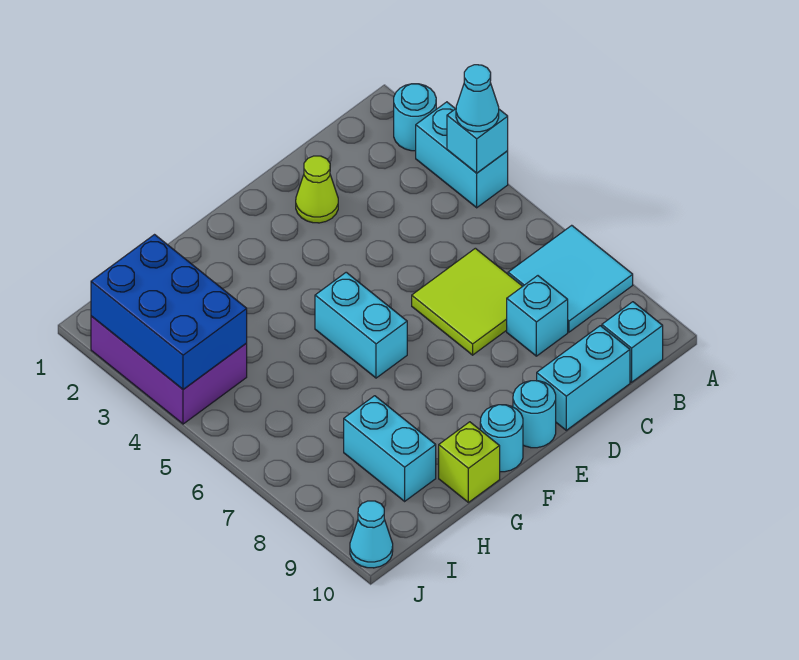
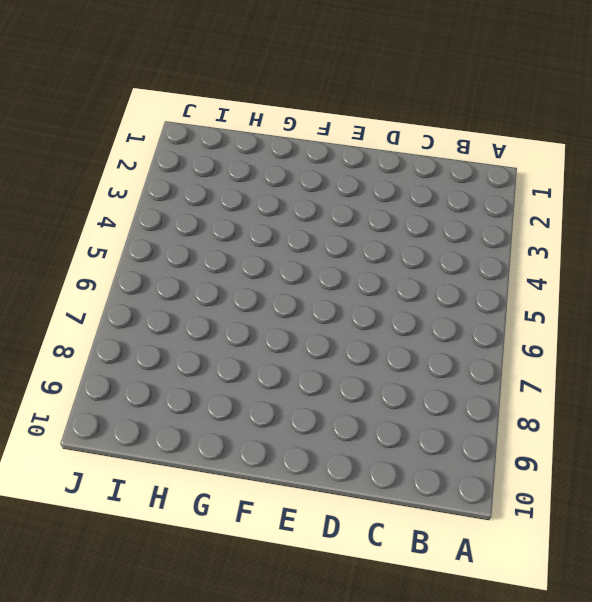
none -> cyan round brick A2 level 1
none -> cyan brick A3:A4 level 1
none -> cyan tile A7:B8 level 1

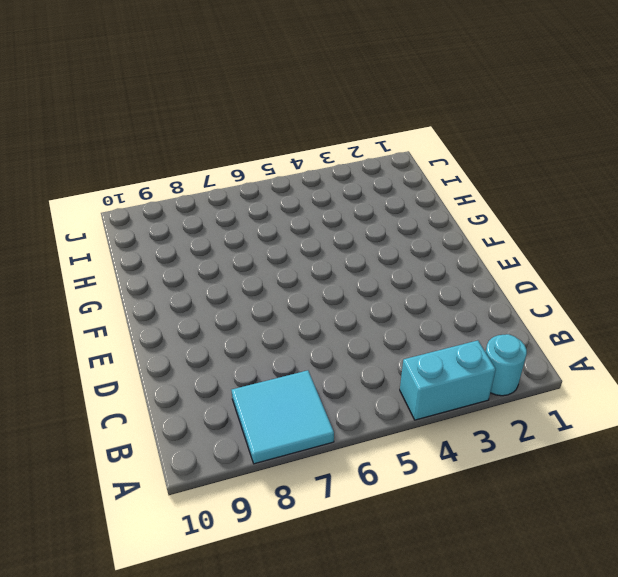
none -> cyan brick B10 level 1
none -> lime tile C6:D7 level 1
none -> cyan brick C8 level 1

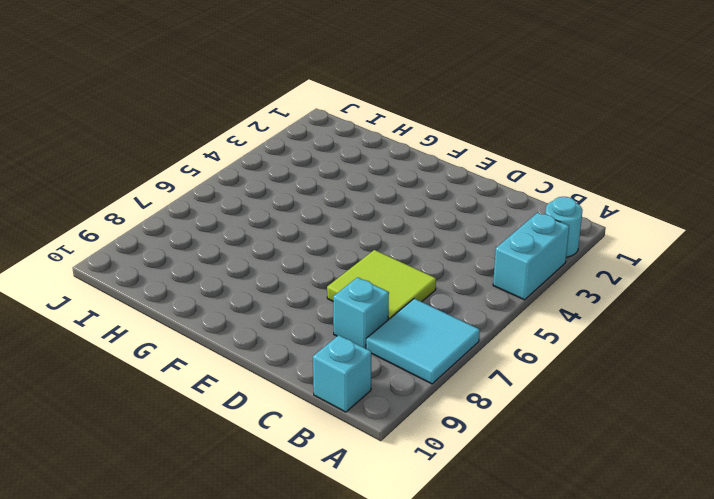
none -> cyan brick C10:D10 level 1
none -> lime cone D2 level 1
none -> cyan round brick E10 level 1

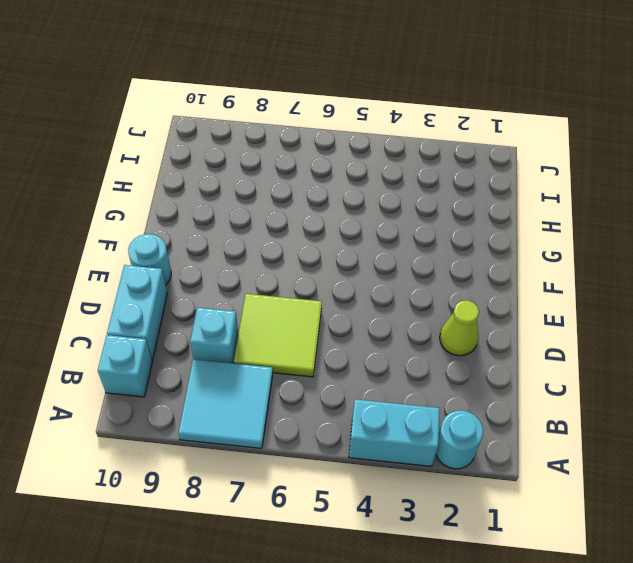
none -> cyan brick F5:F6 level 1
none -> cyan round brick F10 level 1
none -> lime brick G10 level 1

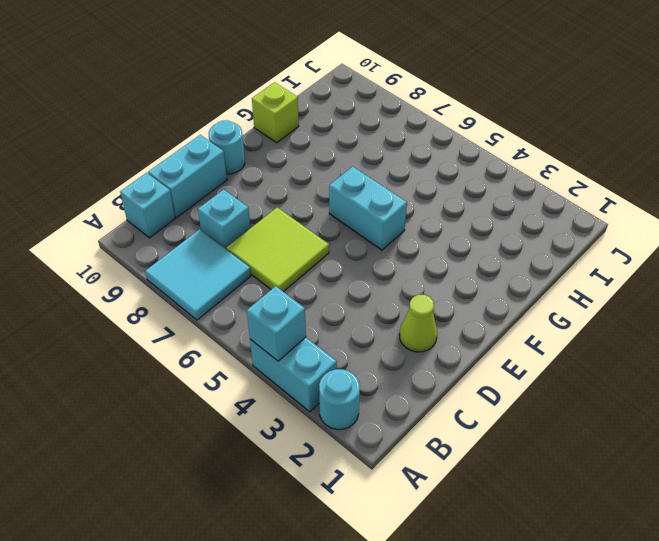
none -> cyan round brick F10 level 1
none -> cyan brick H8:H9 level 1
none -> purple brick I2:J4 level 1

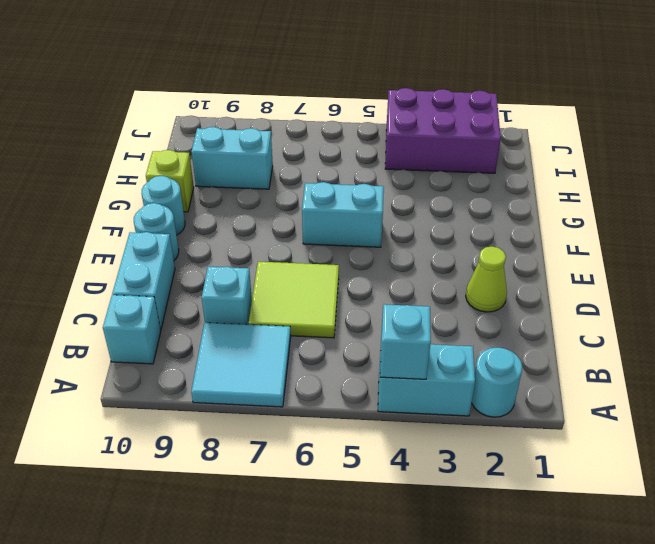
none -> cyan cone J10 level 1
none -> blue brick I2:J4 level 2
none -> cyan cone A4 level 3

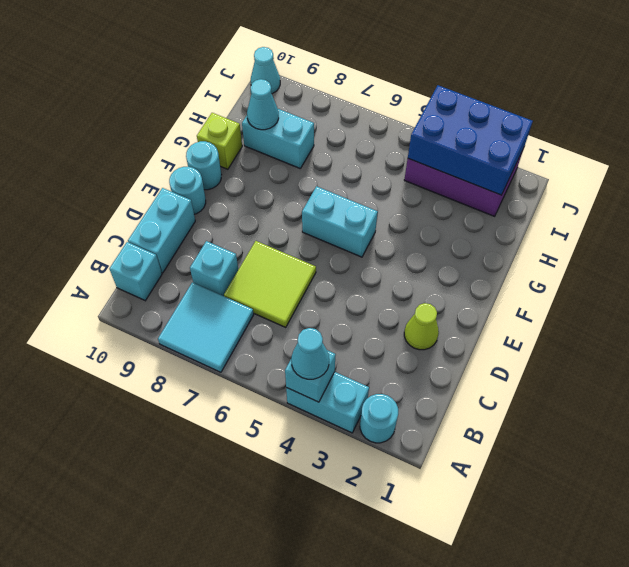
cyan cone H9 level 2 -> none

